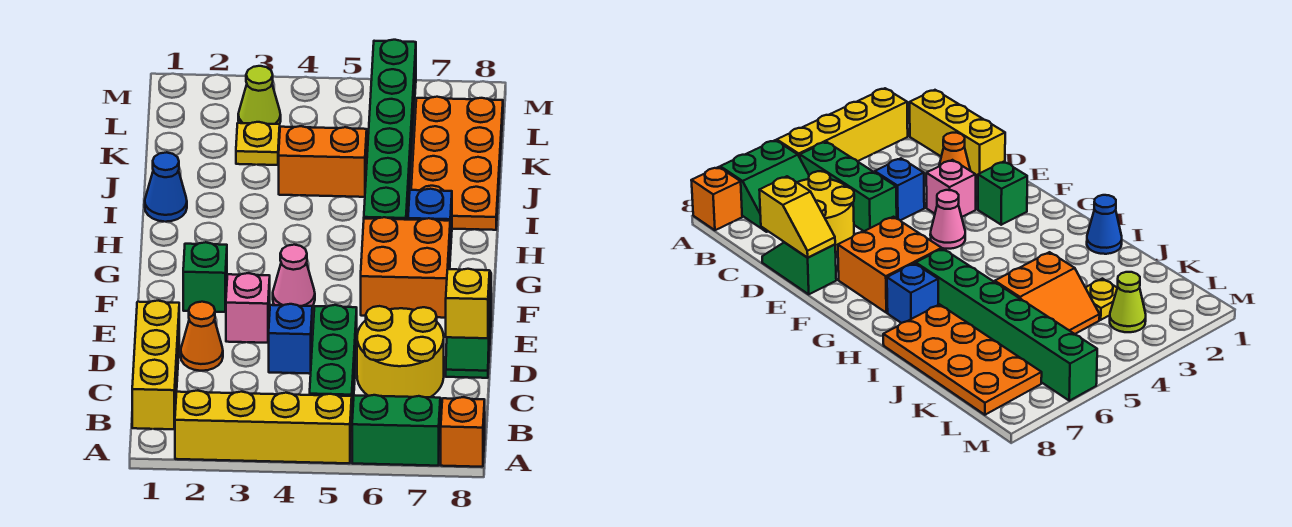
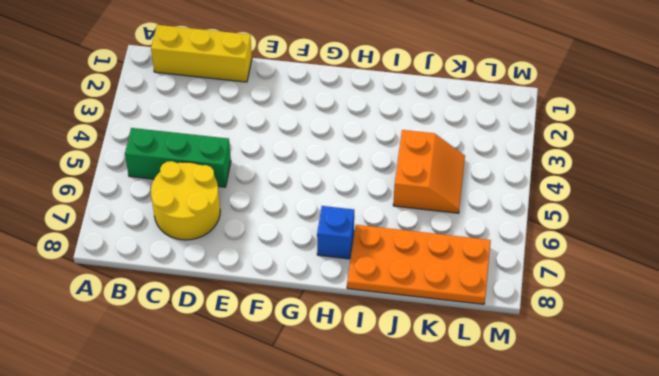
none -> yellow brick A2:A5 level 1
none -> green slope A6:B7 level 1 top A
none -> orange brick A8 level 1

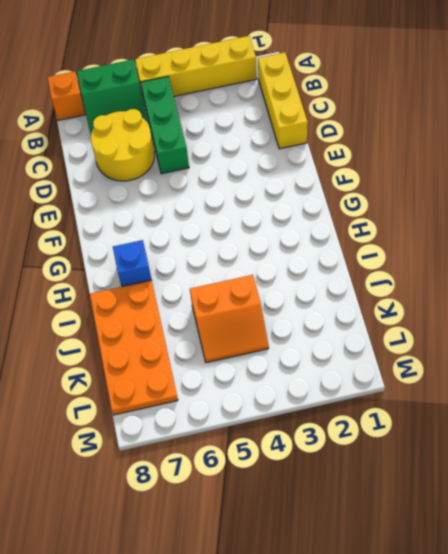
none -> orange cone D2 level 1
none -> blue brick D4 level 1
none -> green slope D8:E8 level 1 top E

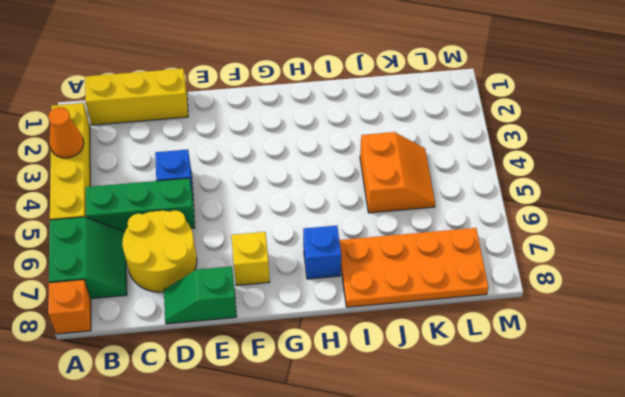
orange cone A3 level 2 -> orange cone D2 level 1
yellow brick F7 level 1 -> orange brick F6:G7 level 1
none -> pink brick E3 level 1
none -> green brick F2 level 1
none -> pink cone F4 level 1

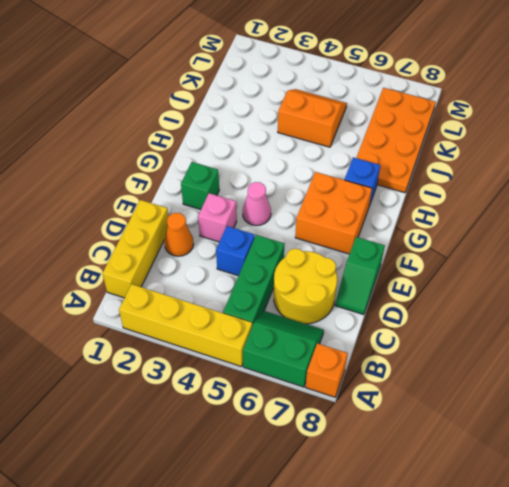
none -> green brick H6:M6 level 1
none -> blue cone I1 level 1
none -> yellow plate K3 level 1

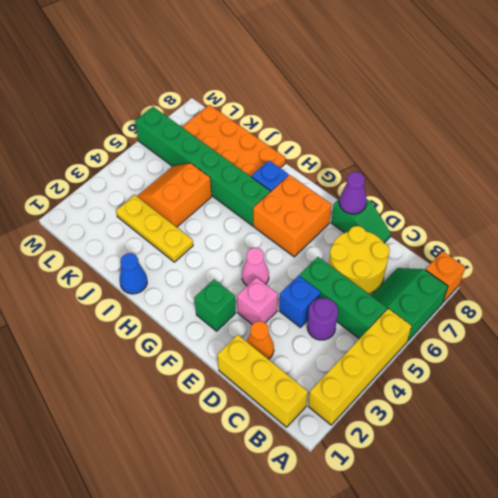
purple round brick C4 level 1 -> none
purple cone E8 level 2 -> yellow slope D8:E8 level 2 top D
yellow plate I3:K3 level 1 -> yellow plate K3 level 1
none -> lime cone L3 level 1

